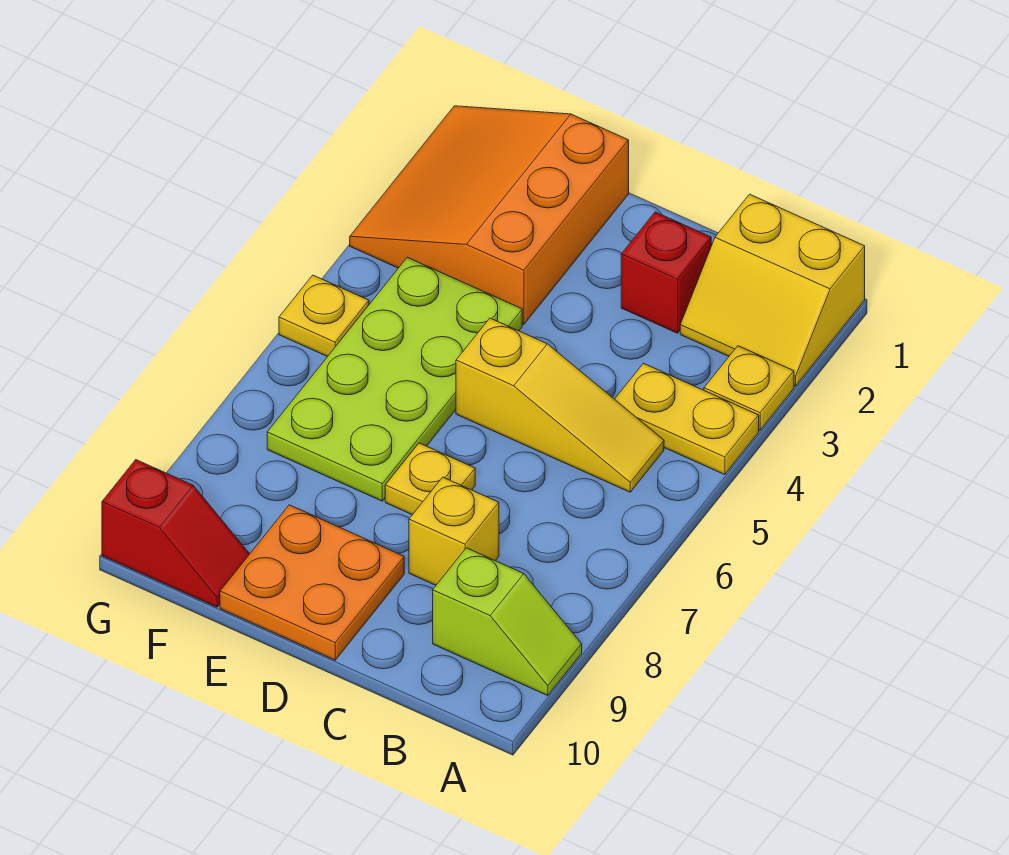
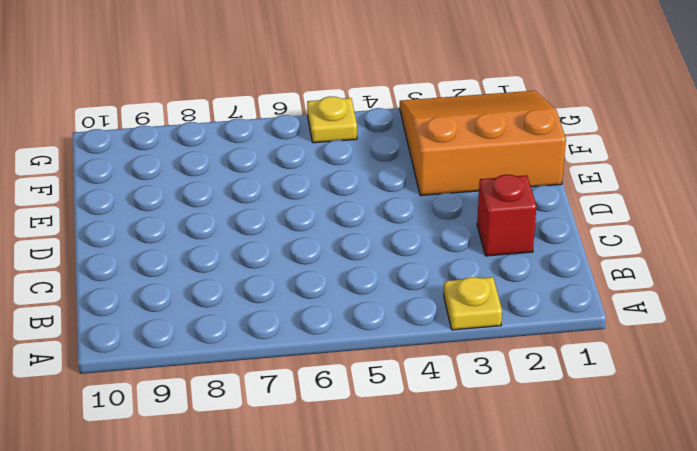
none -> yellow slope A1:B2 level 1 top 1
none -> yellow plate A4:B4 level 1
none -> lime slope A9:B9 level 1 top B

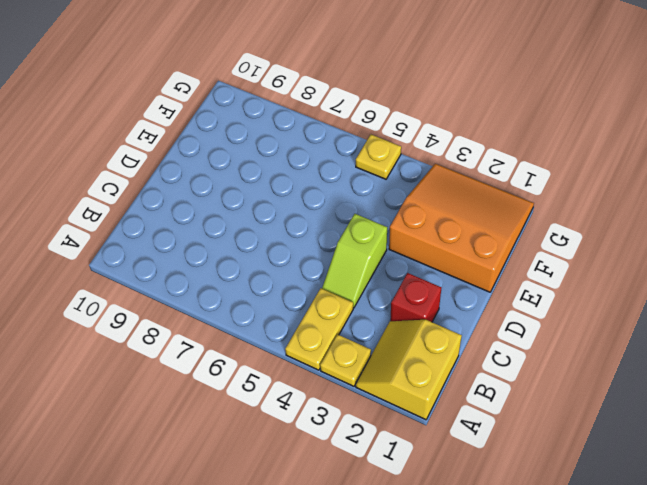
lime slope C4:D4 level 1 top D -> lime slope A9:B9 level 1 top B
none -> yellow slope B5:D5 level 1 top D
none -> yellow brick C8 level 1
none -> yellow plate D7 level 1

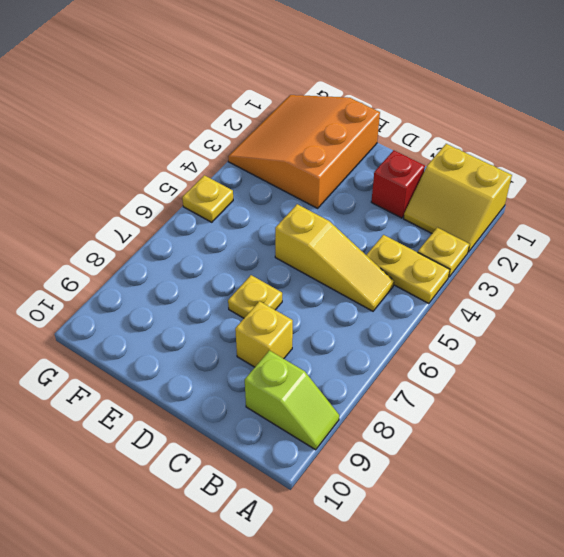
none -> orange plate D9:E10 level 1
none -> lime plate E4:F7 level 1
none -> red slope F10:G10 level 1 top G

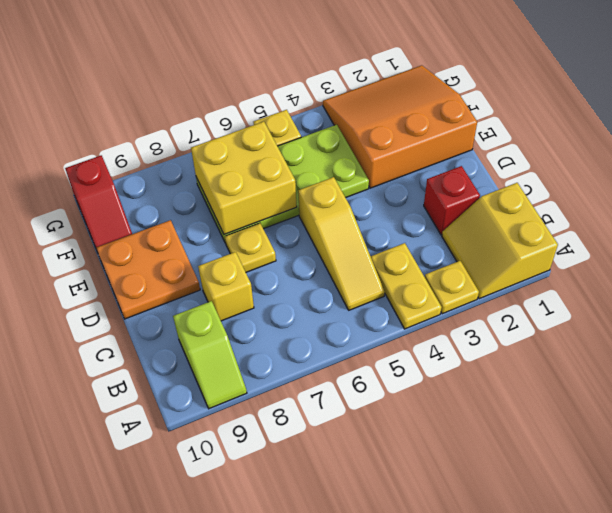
yellow brick E6:F7 level 2 -> none

